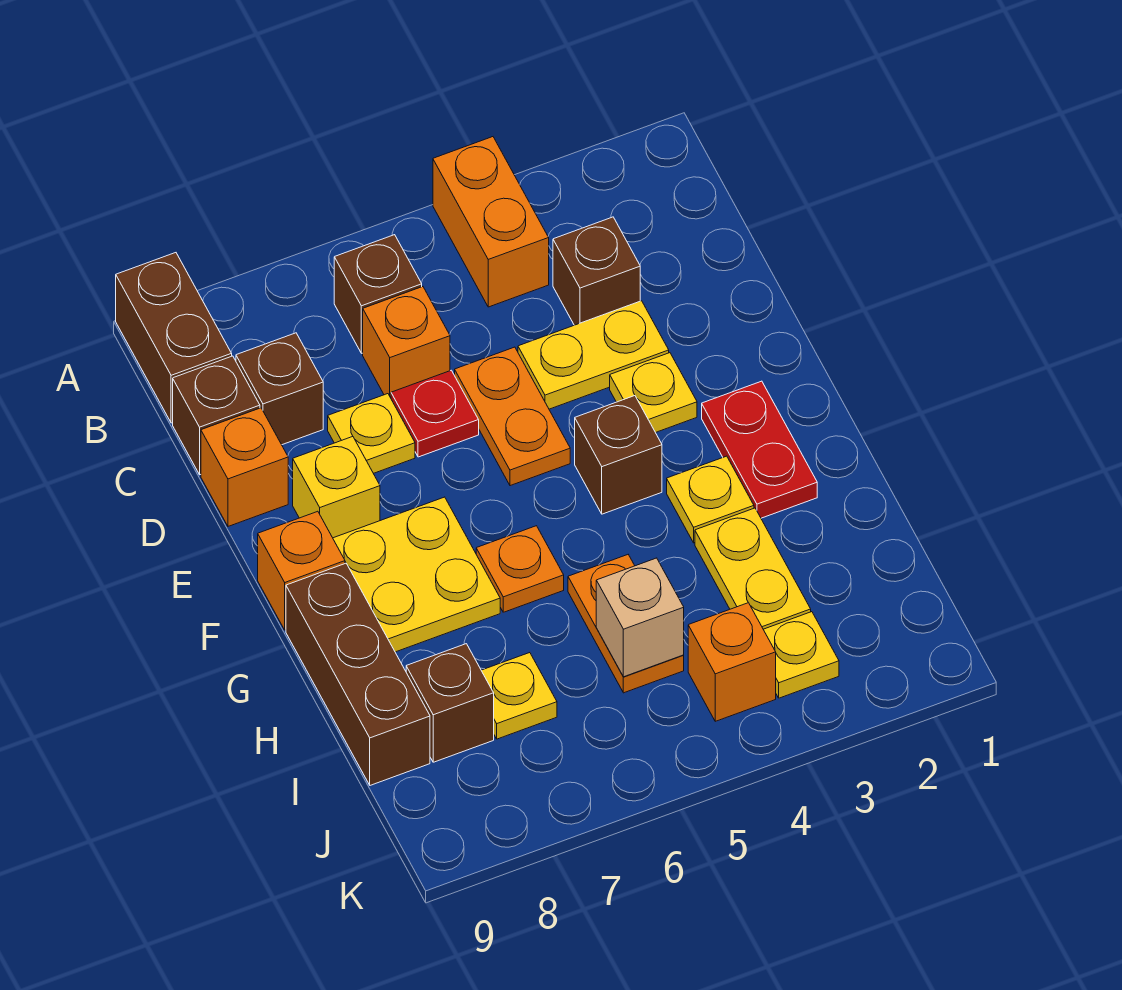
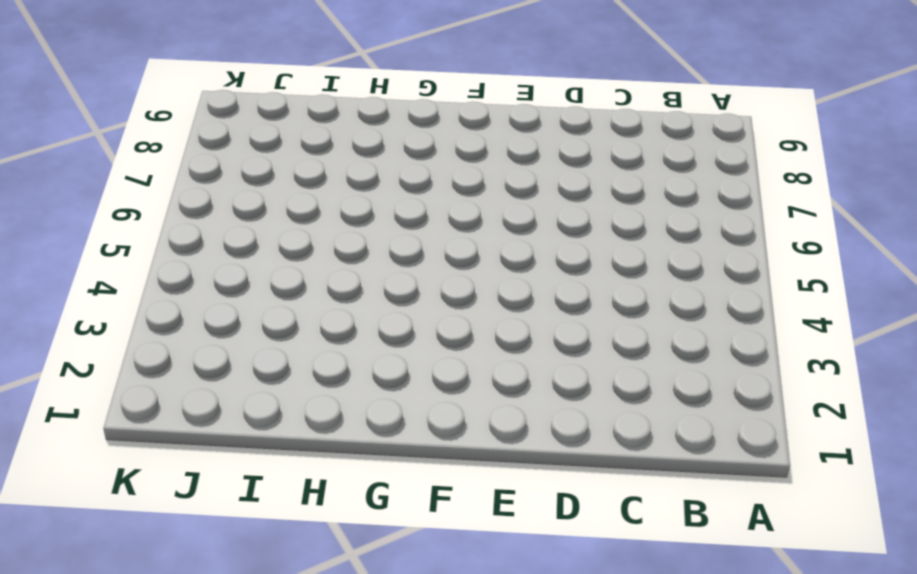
none -> orange brick A4:B4 level 1
none -> brown brick A9:B9 level 1
none -> brown brick B6 level 1

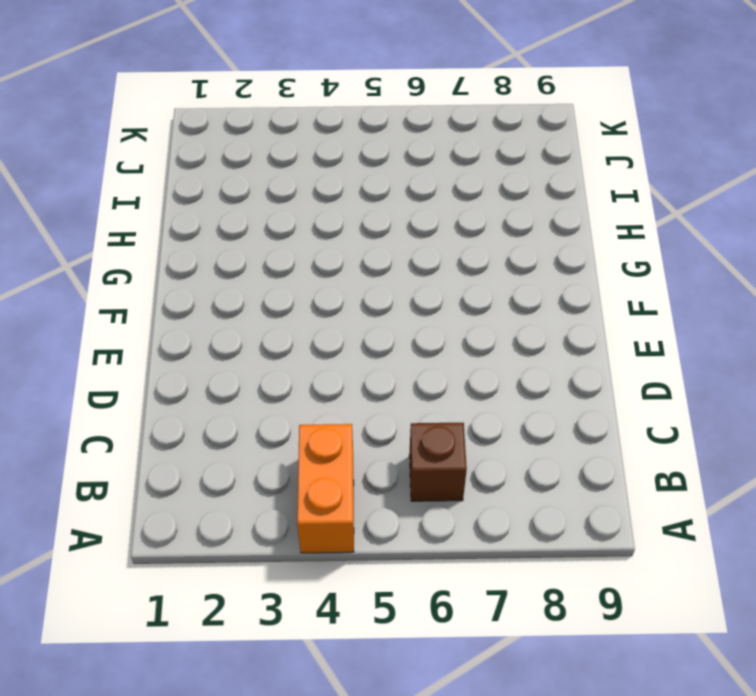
none -> brown brick A9:B9 level 1
none -> brown brick C3 level 1
none -> orange brick C6 level 1

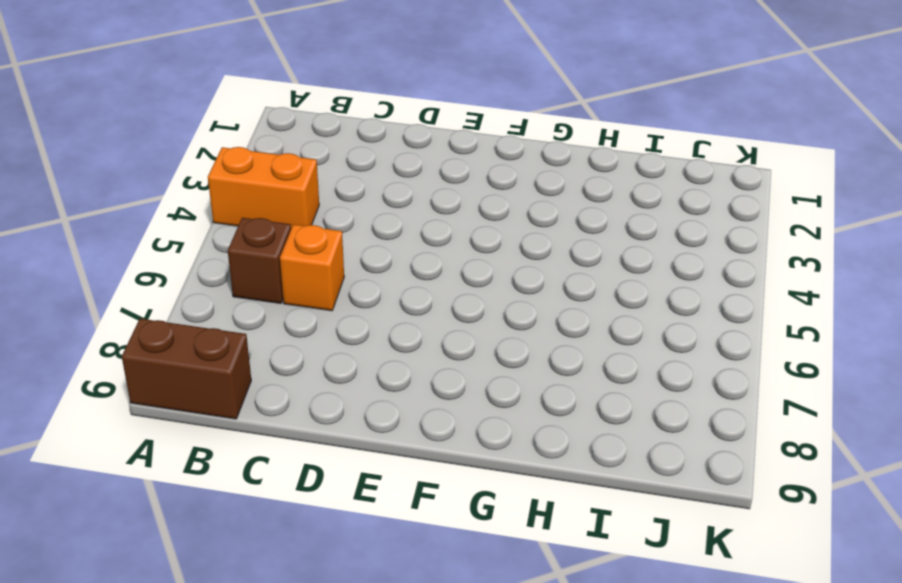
none -> brown brick C3 level 1
none -> brown brick C8 level 1
none -> brown brick C9 level 1

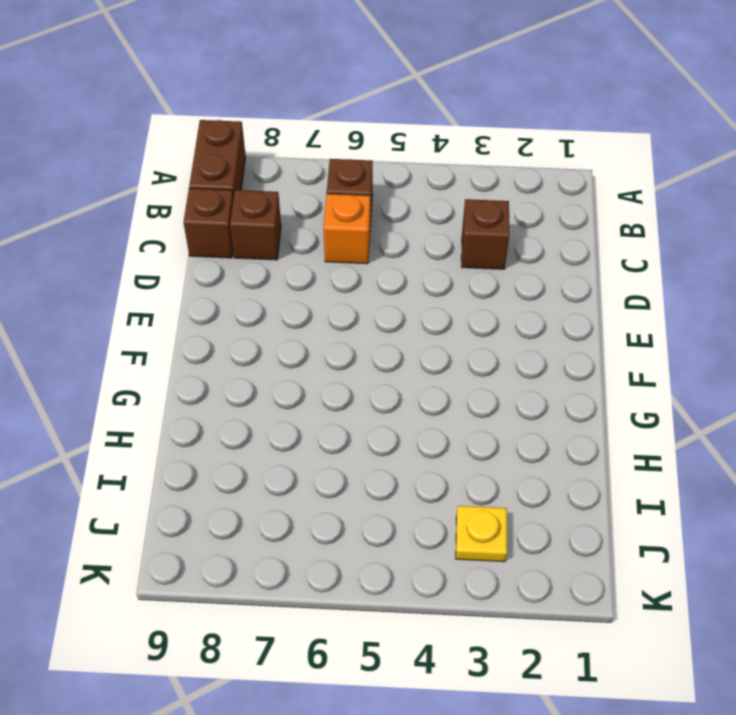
none -> orange brick A4:B4 level 1
none -> yellow plate D3:D4 level 1
none -> orange plate D5:E5 level 1

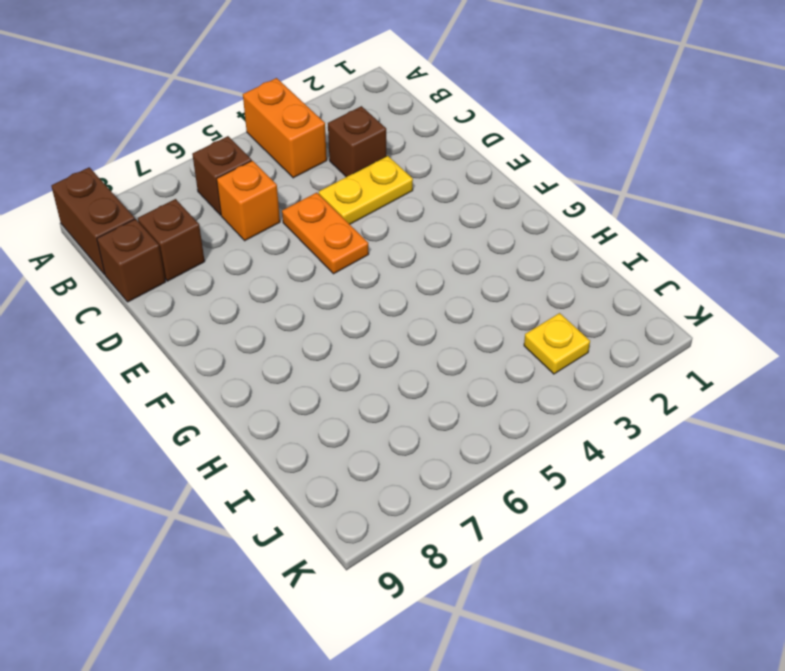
none -> red plate D6 level 1
none -> yellow plate D7 level 1
none -> orange brick D9 level 1

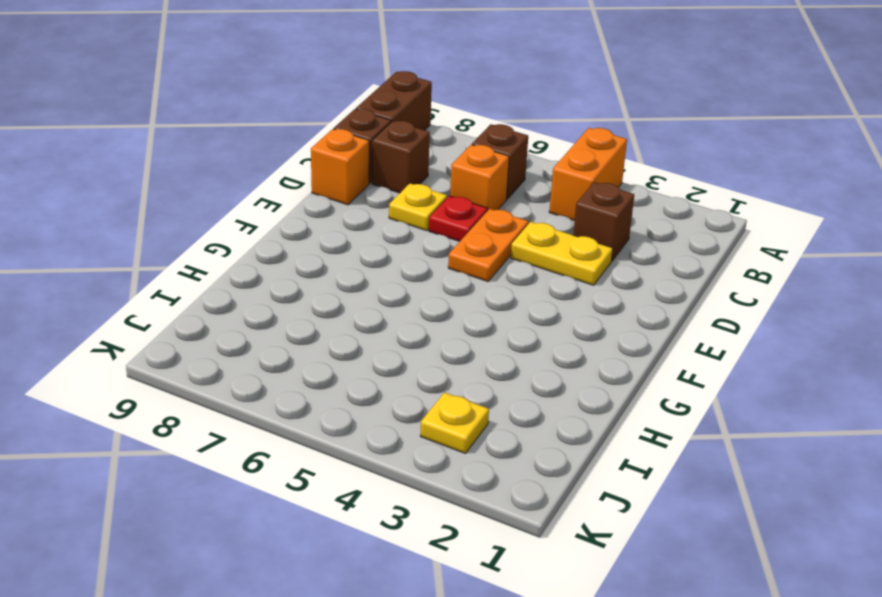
none -> yellow plate E3 level 1
none -> yellow brick E8 level 1
none -> red plate F2:G2 level 1

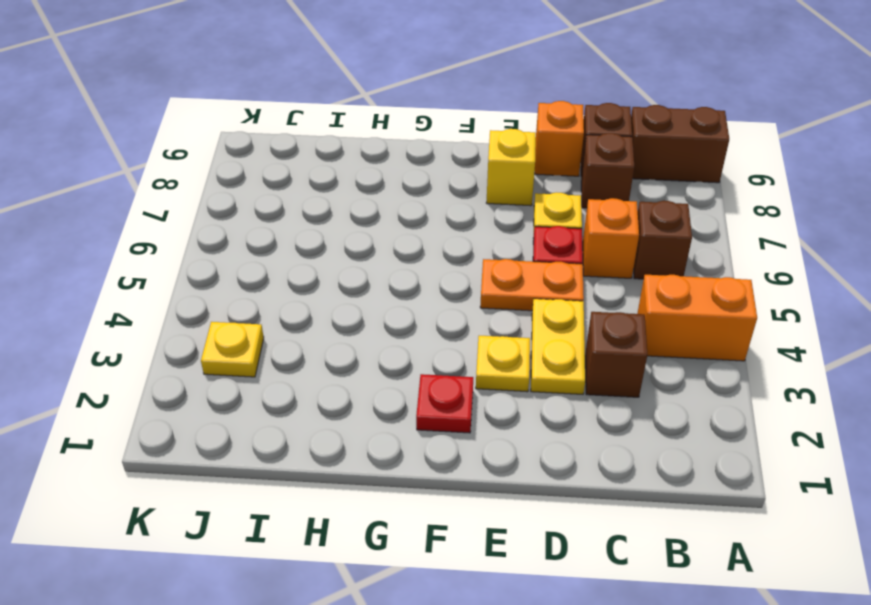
red plate F2 level 1 -> red plate F2:G2 level 1
none -> brown brick F4 level 1
none -> yellow plate F7:G8 level 1
none -> orange brick F9 level 1

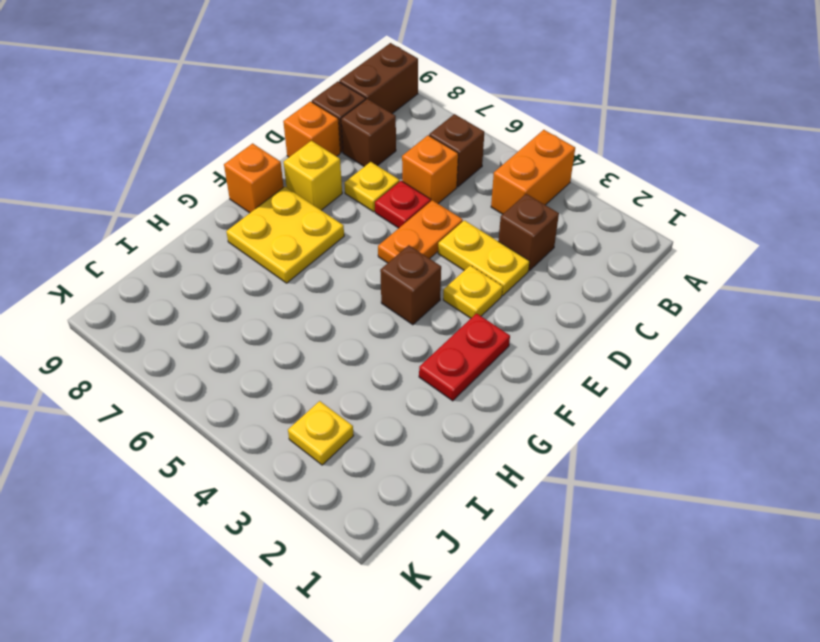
none -> yellow plate G3 level 1
none -> orange plate G6 level 1
none -> brown brick G9:I9 level 1

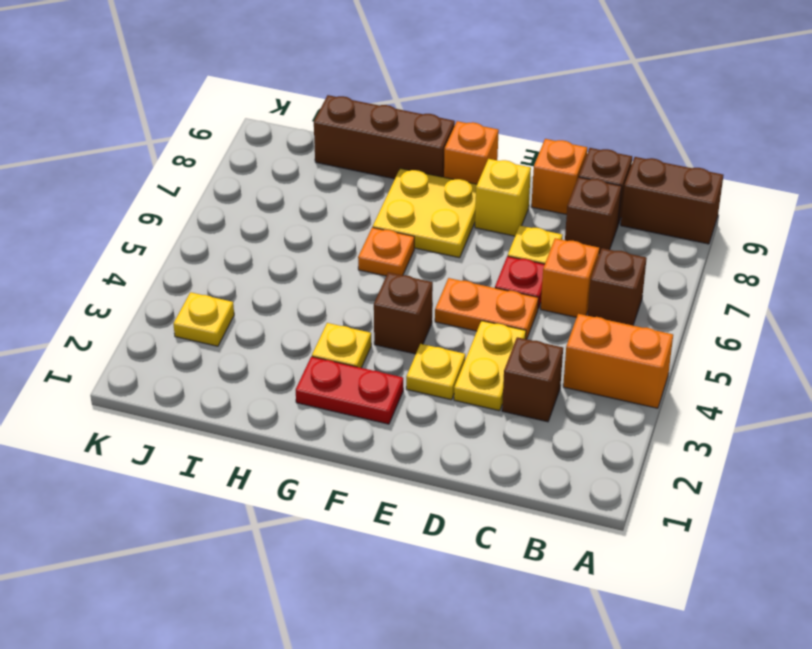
none -> yellow plate H3:I3 level 1
none -> orange plate H5:I5 level 1
none -> yellow plate I7 level 1

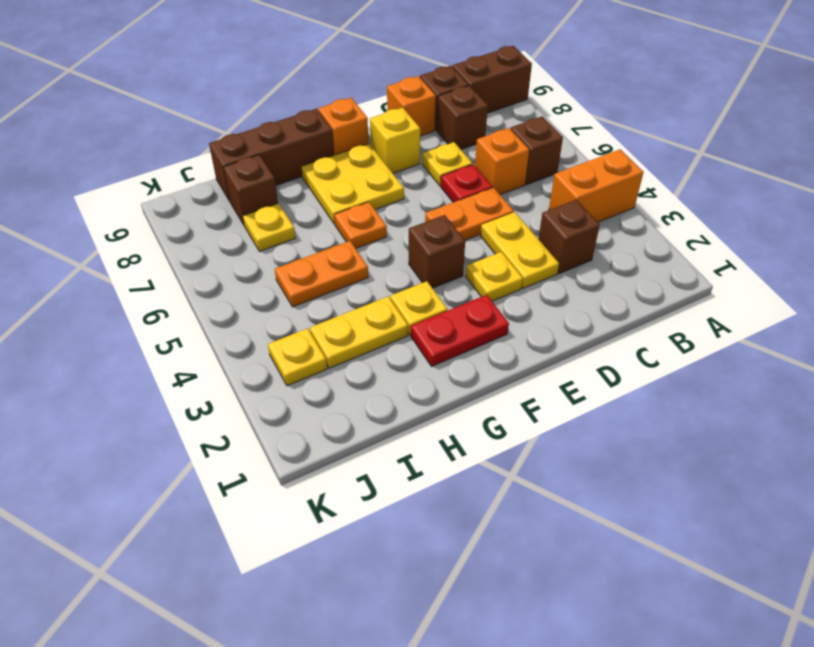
none -> orange brick J4 level 1
none -> tan brick I5 level 2

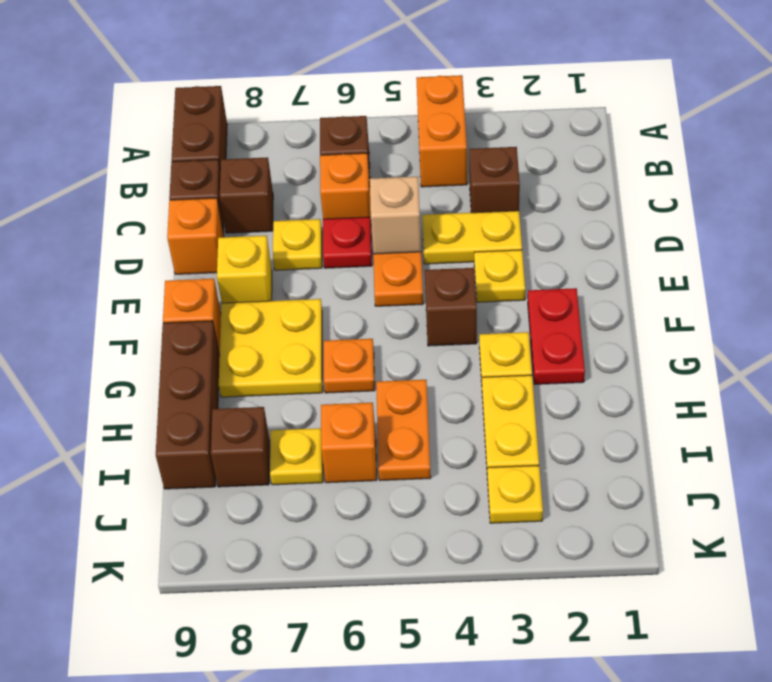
tan brick D5 level 2 -> tan brick I5 level 2
orange brick I6 level 1 -> orange brick J4 level 1

